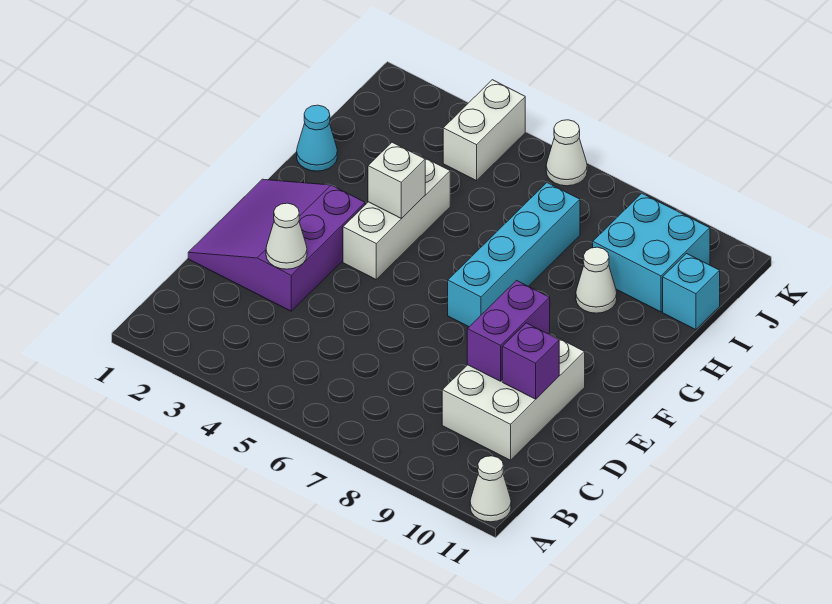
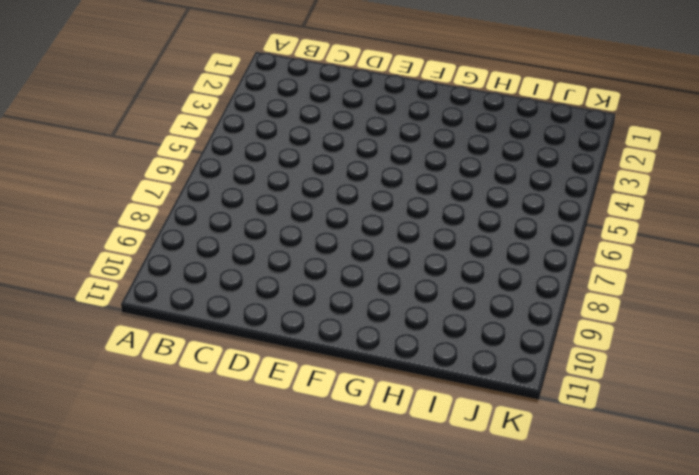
none -> white cone A11 level 1
none -> white brick C9:E10 level 1
none -> purple slope D1:F3 level 1 top 3

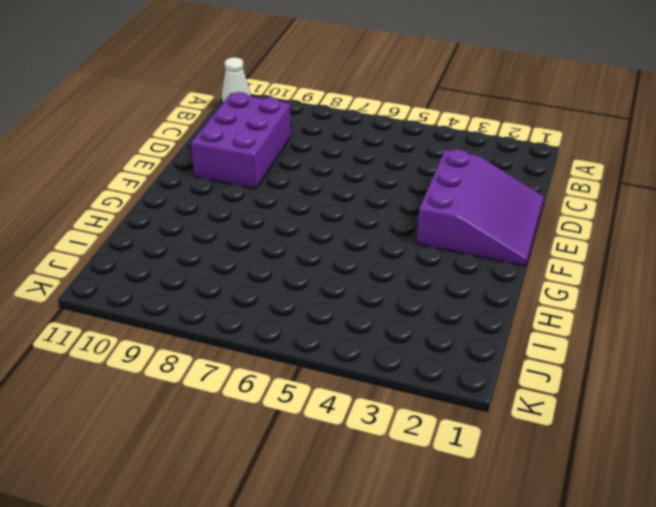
purple brick C9:E10 level 1 -> white brick C9:E10 level 1
none -> white brick F4:H4 level 1
none -> cyan brick F7:I7 level 1
none -> cyan cone H1 level 1

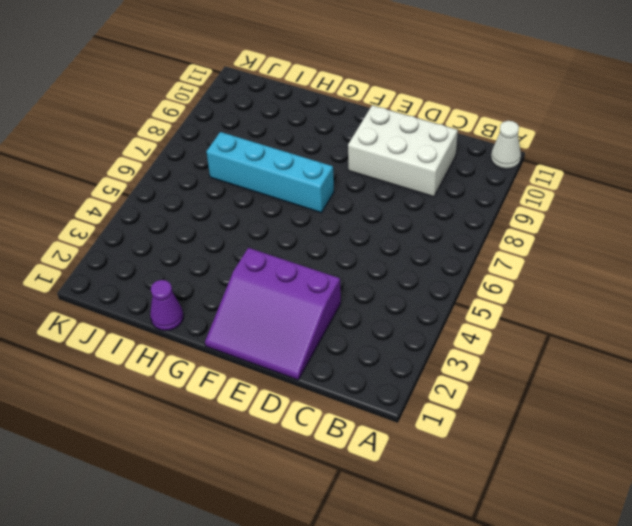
purple cone H1 level 1 -> cyan cone H1 level 1
none -> white brick F4:H4 level 1
none -> white cone H9 level 1
none -> cyan brick I9:J10 level 1

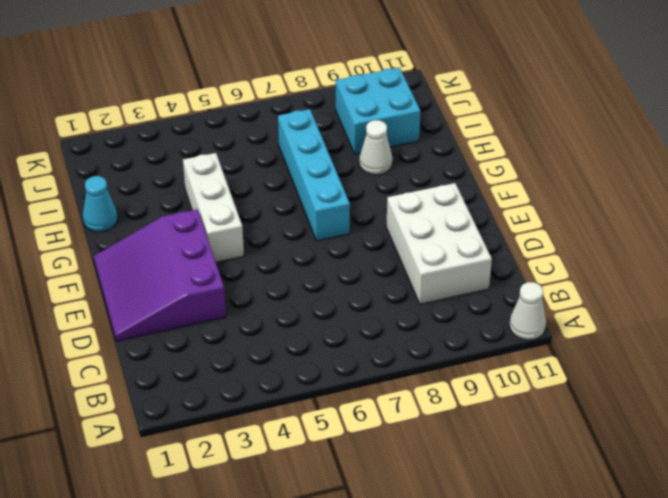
none -> cyan brick I11 level 1
none -> white brick J4:K4 level 1
none -> white cone K6 level 1

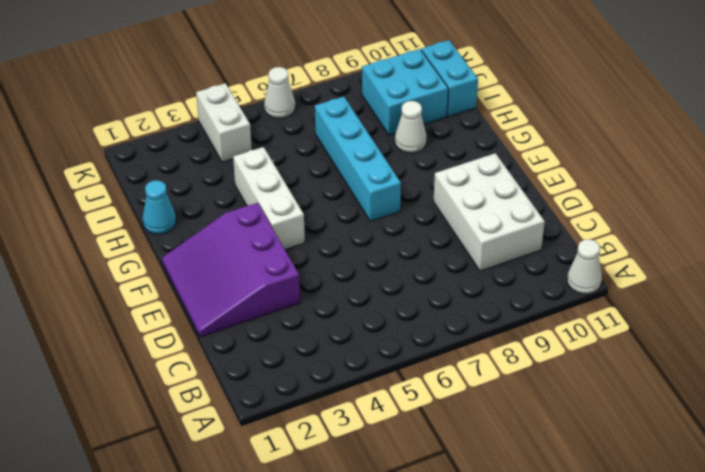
cyan brick I11:J11 level 1 -> cyan brick I11 level 1
none -> white cone D3 level 2
none -> purple brick D9:E9 level 2
none -> purple brick D10 level 2

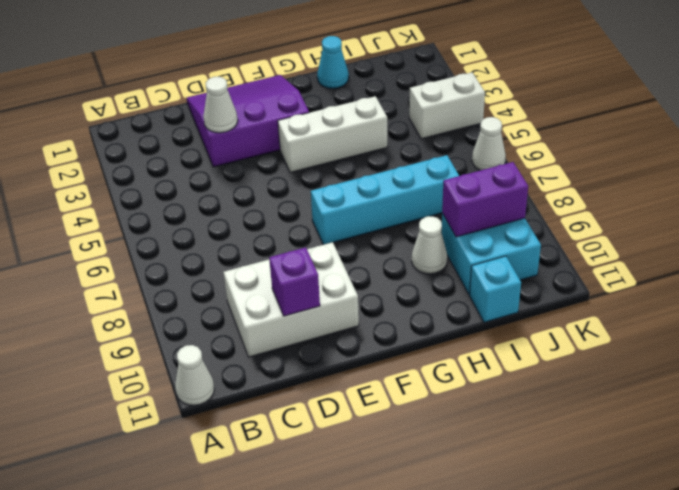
purple brick I9:J9 level 2 -> purple brick D9:E9 level 2
none -> white brick G4 level 2

